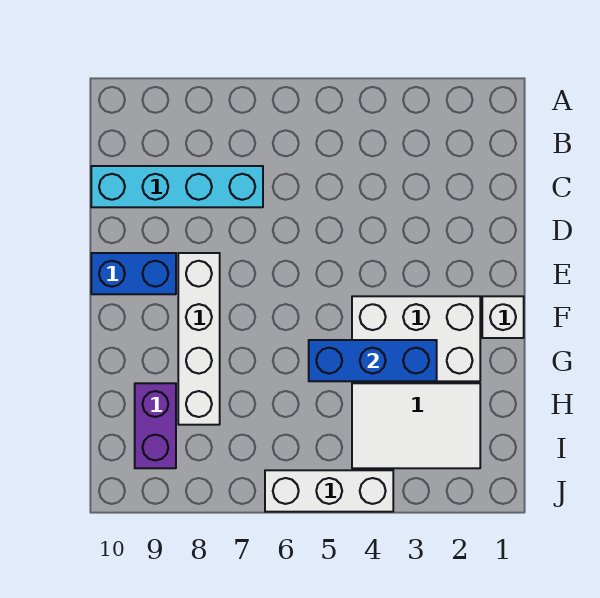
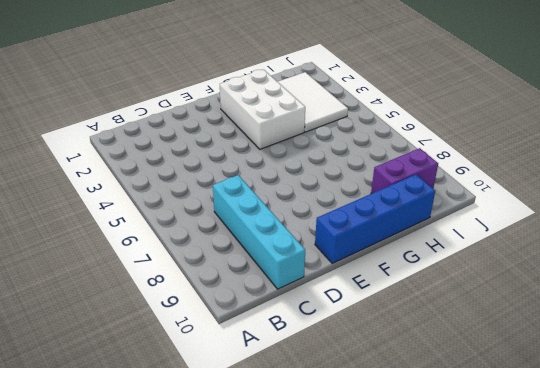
blue brick E10:H10 level 1 -> blue brick E9:E10 level 1
none -> white brick E8:H8 level 1
none -> white brick F1 level 1

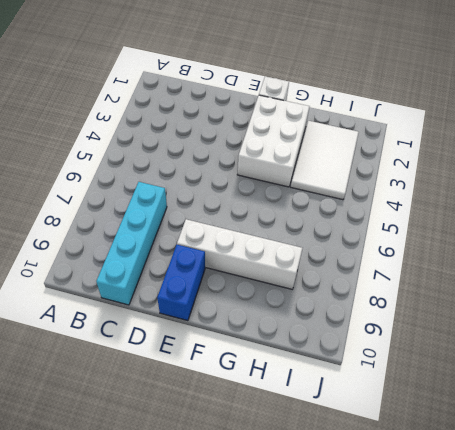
none -> purple brick H9:I9 level 1
none -> white brick J4:J6 level 1

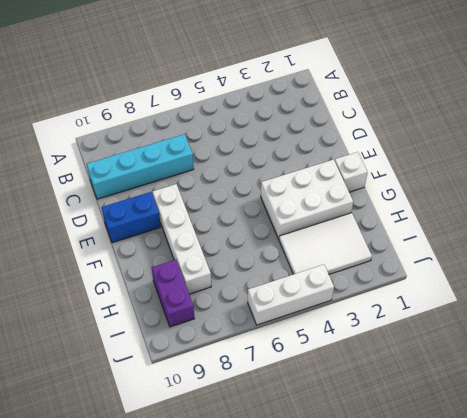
none -> blue brick G3:G5 level 2

